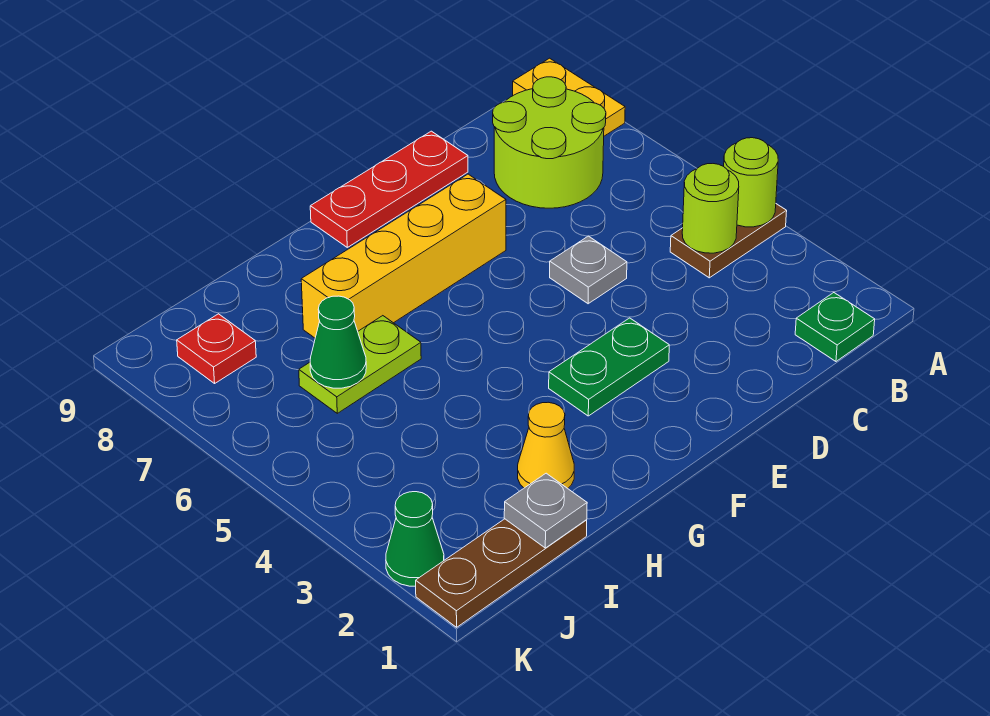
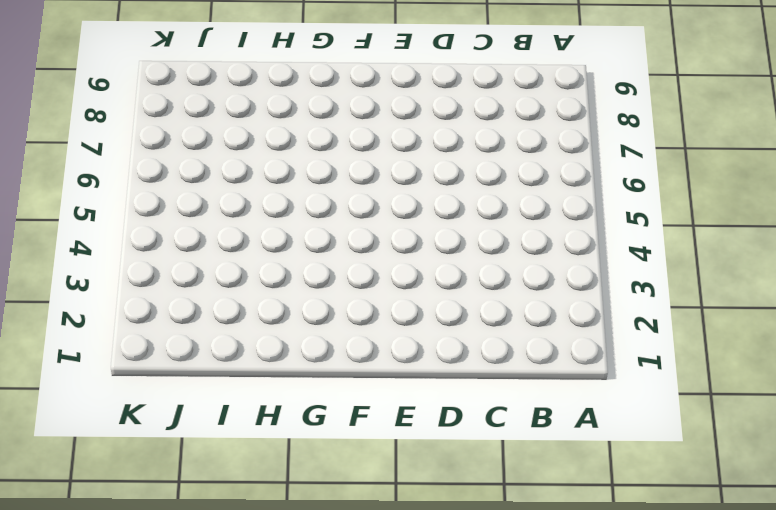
none -> brown plate A4:B4 level 1
none -> yellow plate A8:A9 level 1
none -> green plate B1 level 1

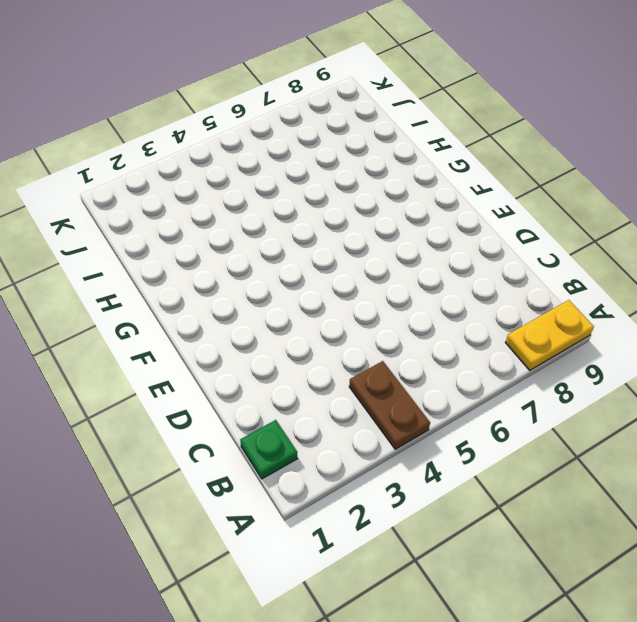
none -> lime round brick B7:C8 level 1
none -> grey plate D5 level 1
none -> red plate D9:F9 level 1

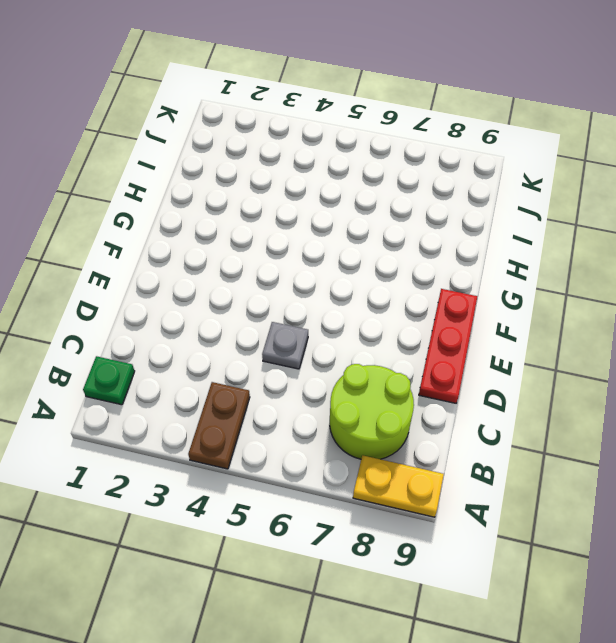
none -> green plate E3:F3 level 1
none -> yellow brick E7:H7 level 1
none -> yellow cone H2 level 1

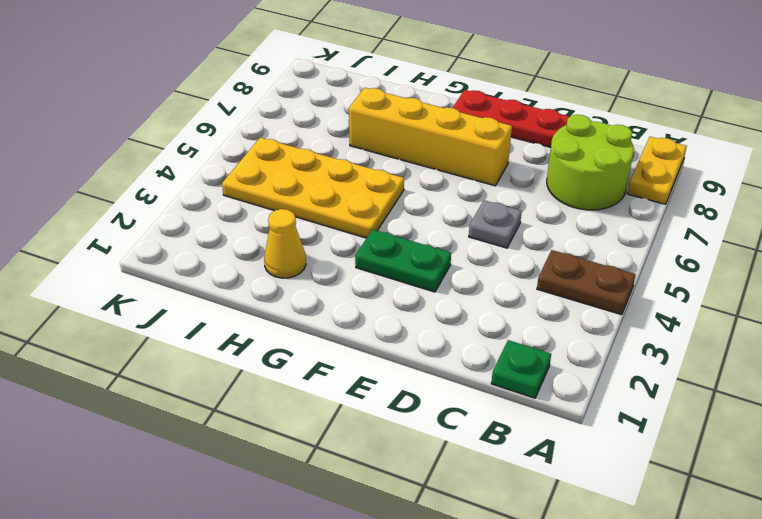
yellow plate G4:J5 level 1 -> none
none -> lime plate H6:I6 level 1
none -> brown plate I1:K1 level 1
none -> red plate J8 level 1

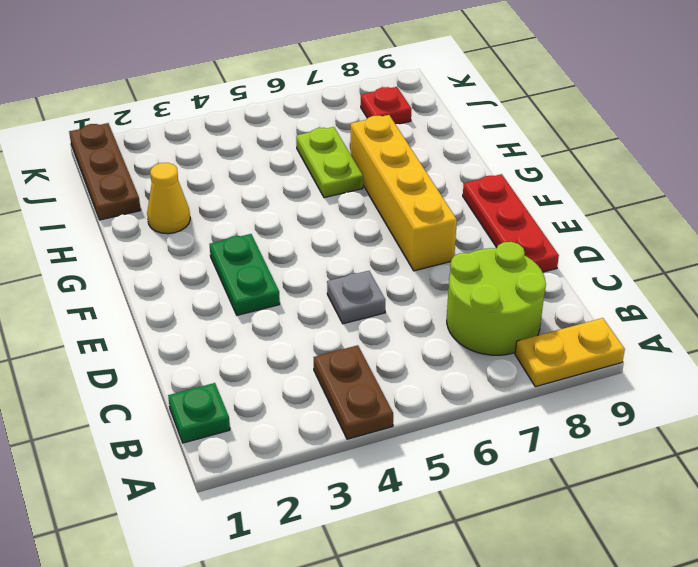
none -> green cone K2 level 1
none -> lime round brick A4 level 2
none -> lime round brick B4 level 2

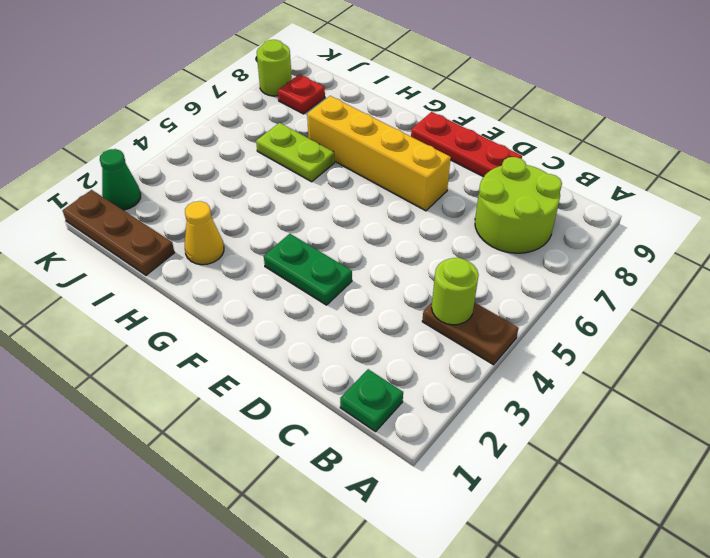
lime round brick K8 level 1 -> lime round brick A4 level 2
none -> yellow plate A8:A9 level 1
none -> grey plate D5 level 1
none -> grey plate I1 level 2

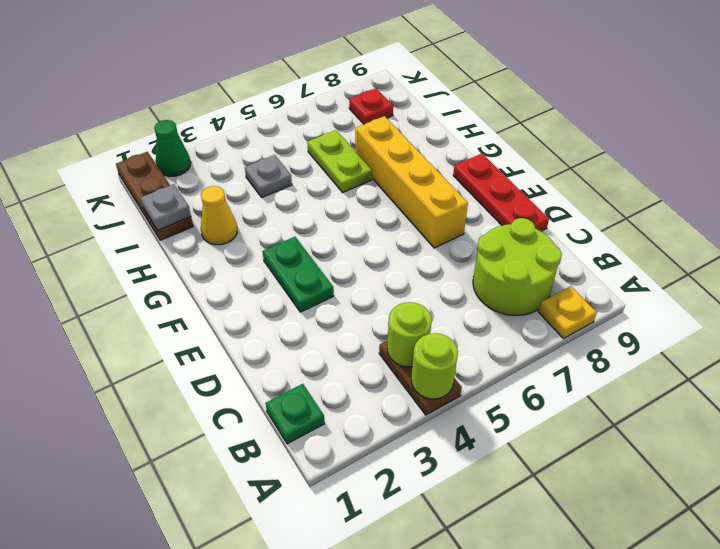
yellow plate A8 level 1 -> yellow plate A8:A9 level 1
grey plate I4 level 1 -> grey plate D5 level 1
none -> green cone I6 level 2

